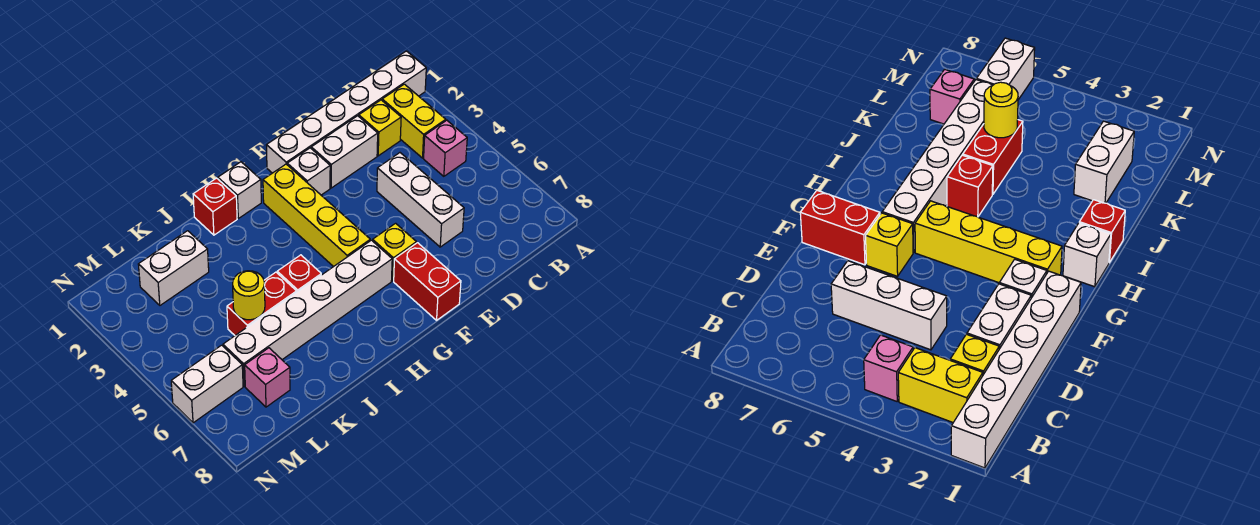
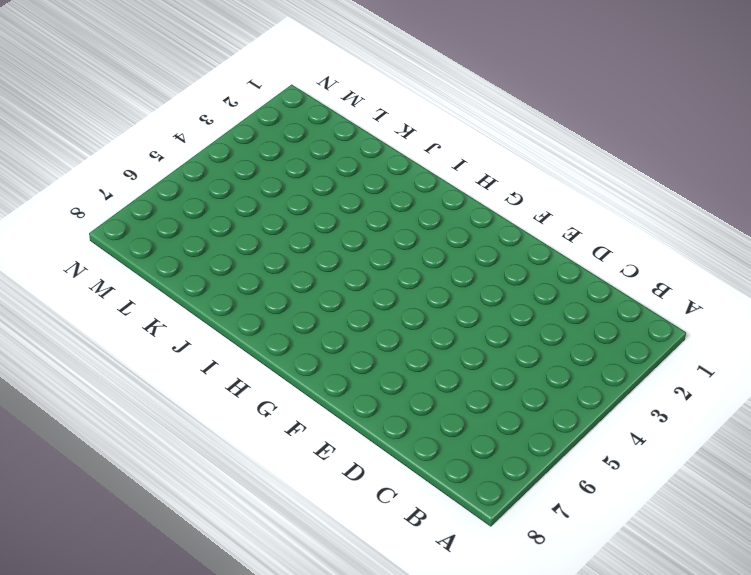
none -> white brick A1:F1 level 1
none -> yellow brick B2:B3 level 1
none -> pink brick B4 level 1

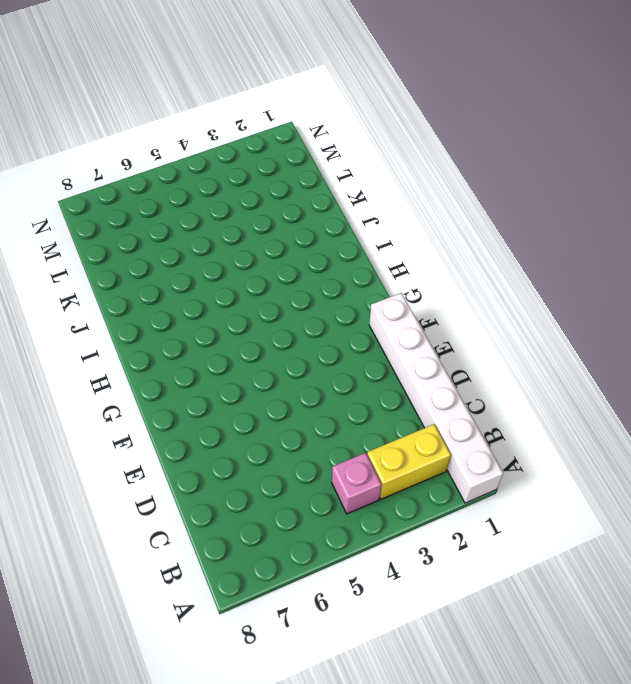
none -> yellow brick C2 level 1
none -> white brick D2:E2 level 1
none -> white brick D4:D6 level 1

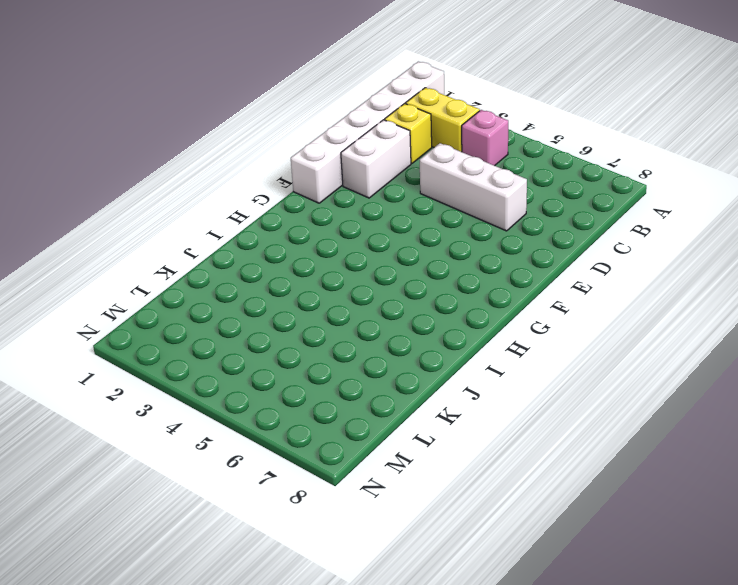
none -> white brick F2 level 1
none -> yellow brick F6 level 1
none -> red brick F7:F8 level 1

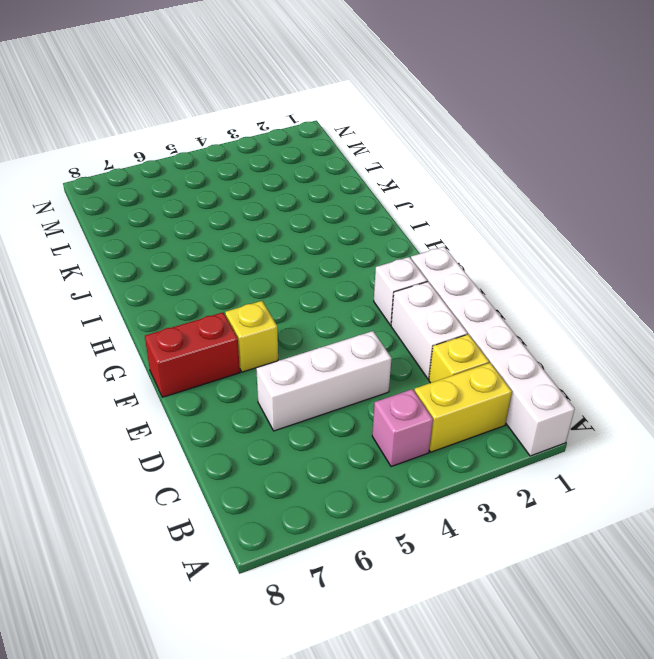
none -> yellow brick G2:G5 level 1
none -> white brick G6:L6 level 1
none -> white brick H1 level 1

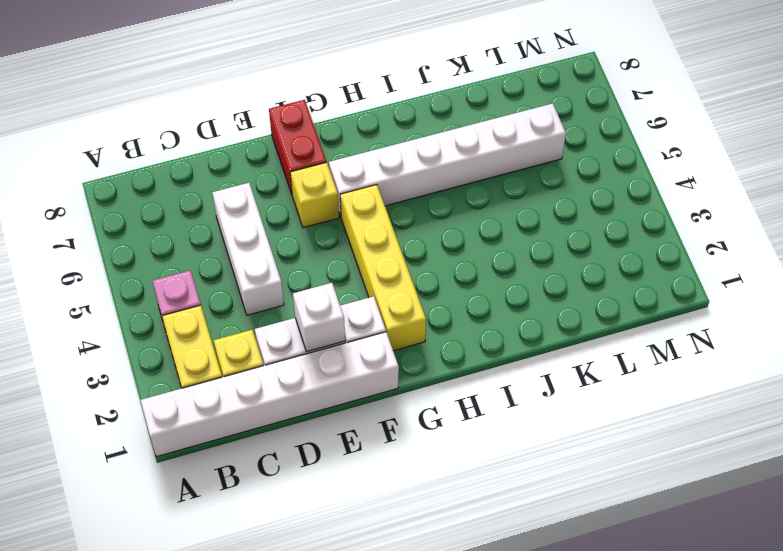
white brick E2 level 2 -> white brick H1 level 1
none -> red brick I1 level 1
none -> red brick I5 level 1
none -> red brick J5:K5 level 1

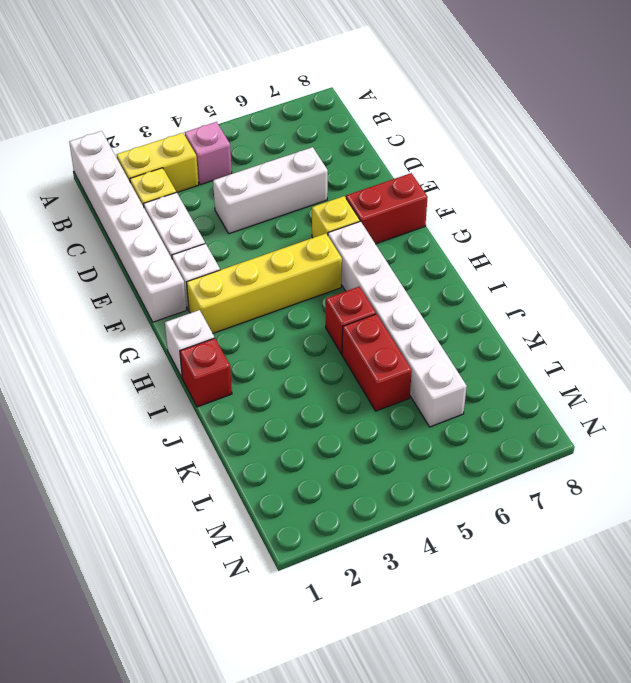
none -> white brick K2:L2 level 1
none -> pink brick L7 level 1
none -> white brick M6:N6 level 1

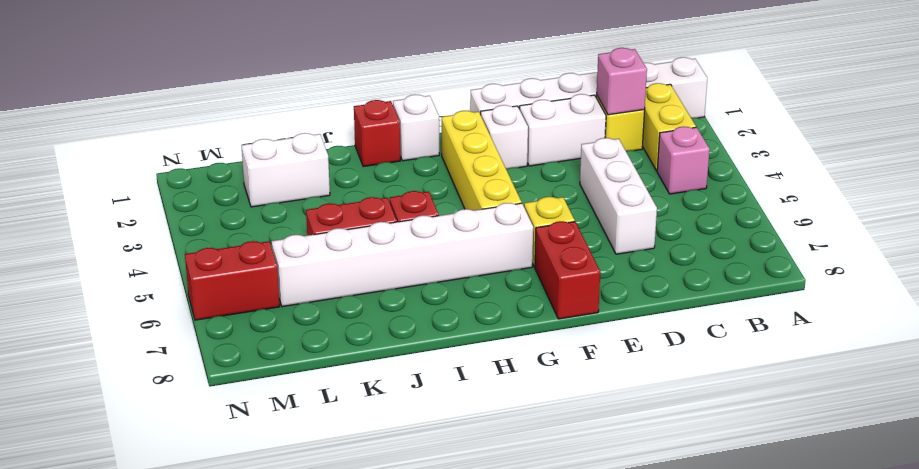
pink brick C2 level 2 -> pink brick L7 level 1
red brick M6:N6 level 1 -> white brick M6:N6 level 1
none -> yellow round brick K5 level 2

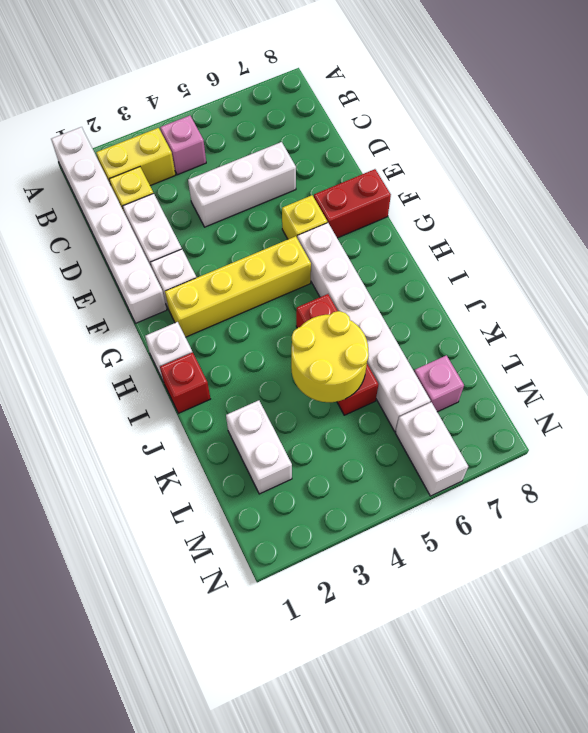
yellow round brick J4:K5 level 2 -> yellow round brick K5 level 2

